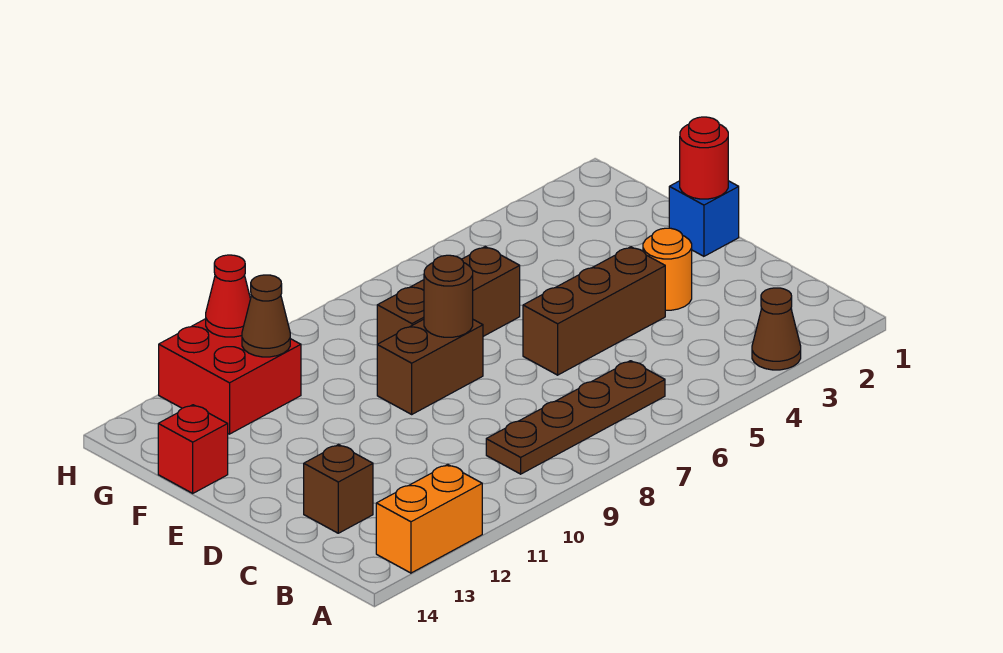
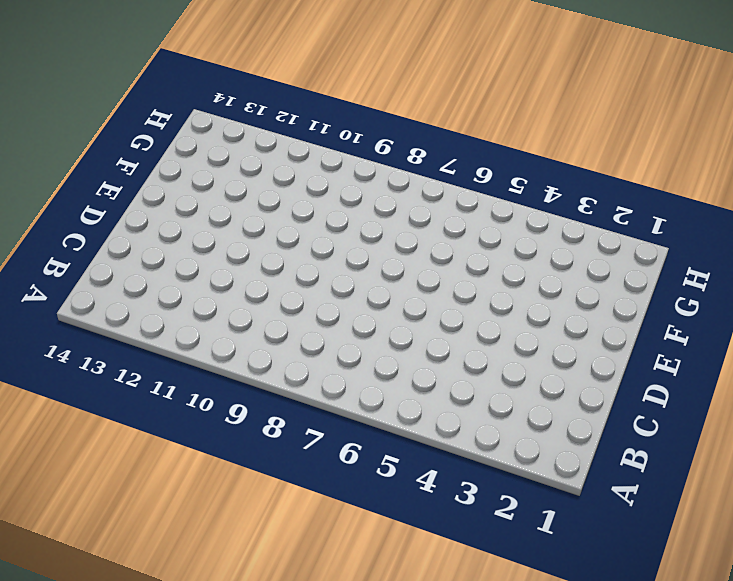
none -> brown cone A3 level 1
none -> orange brick A12:A13 level 1
none -> brown plate B6:B9 level 1

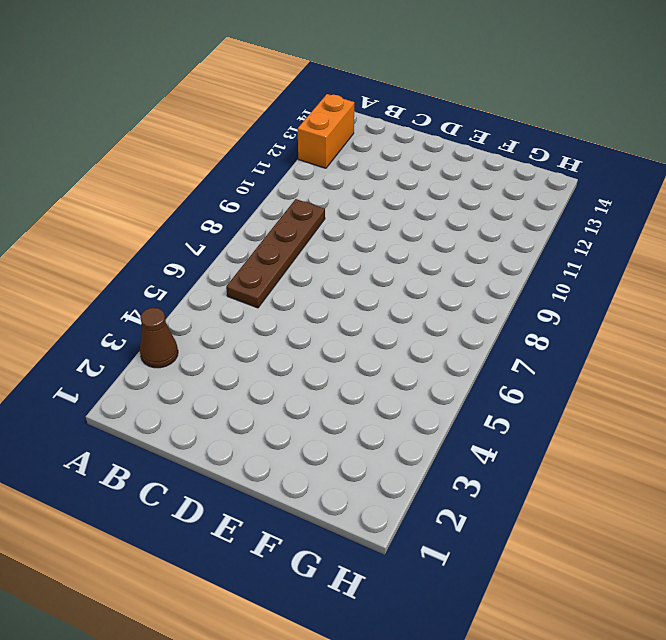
none -> brown brick C13 level 1
none -> orange round brick D3 level 1
none -> brown brick D4:D6 level 1

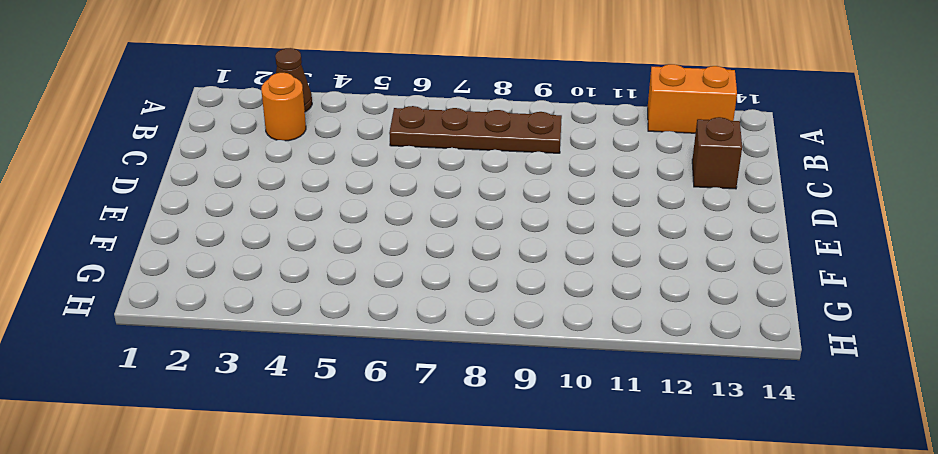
orange round brick B3 level 1 -> orange round brick D3 level 1
none -> brown brick D4:D6 level 1
none -> blue brick E1 level 1
none -> brown brick E8:E9 level 1

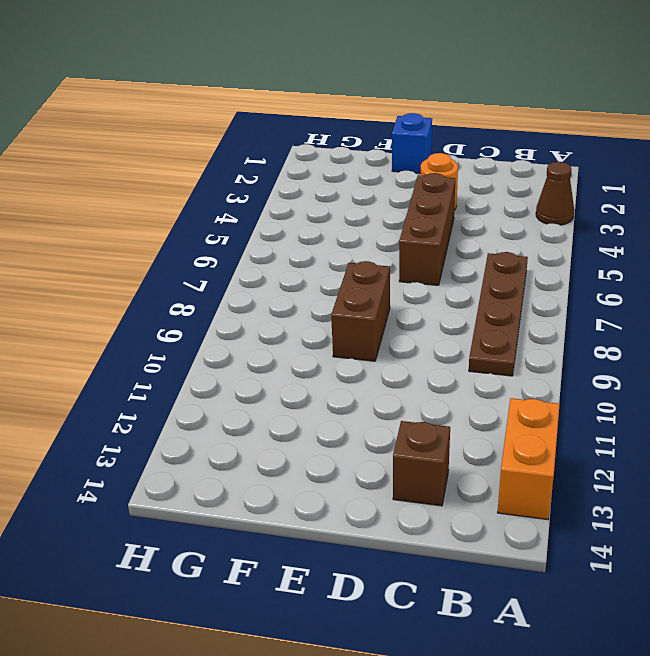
none -> brown brick F6:F8 level 1
none -> red brick F14 level 1
none -> red brick G11:H12 level 1

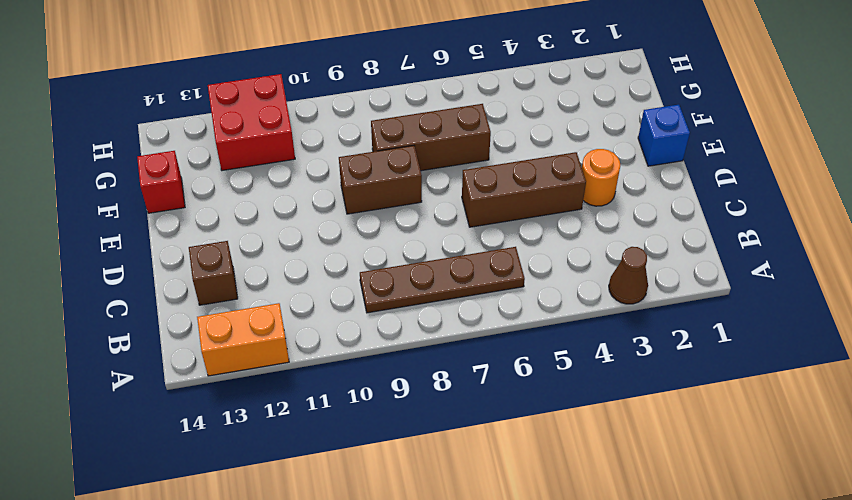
none -> red round brick E1 level 2
none -> brown round brick E8 level 2
none -> brown cone G11 level 2

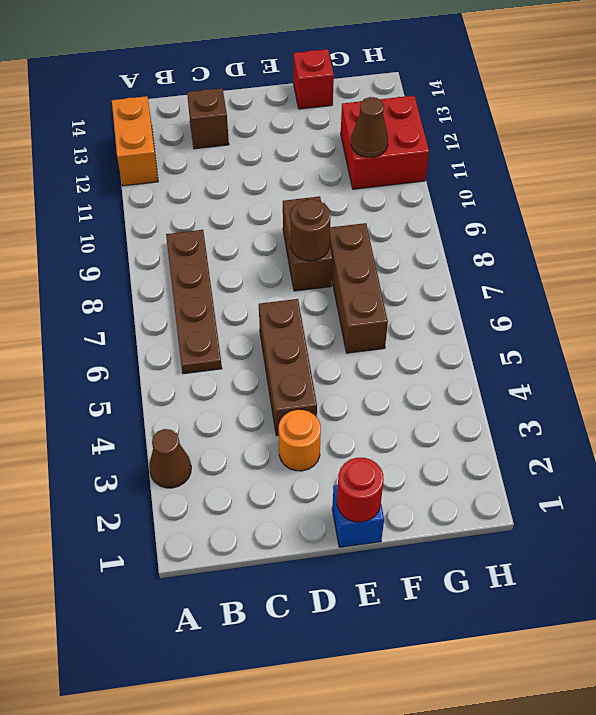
none -> red cone H11 level 2

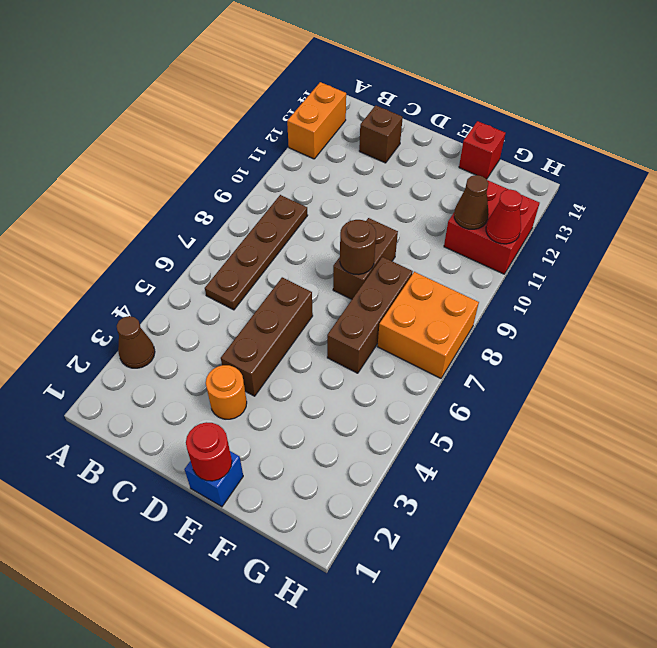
orange brick G7:H8 level 1 -> none

